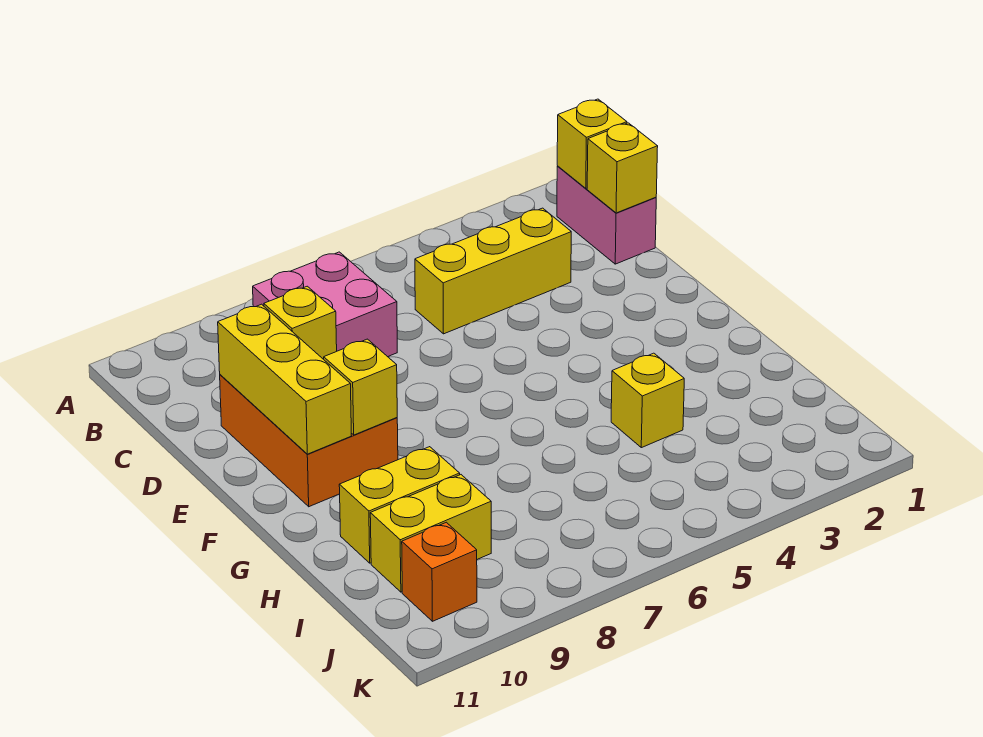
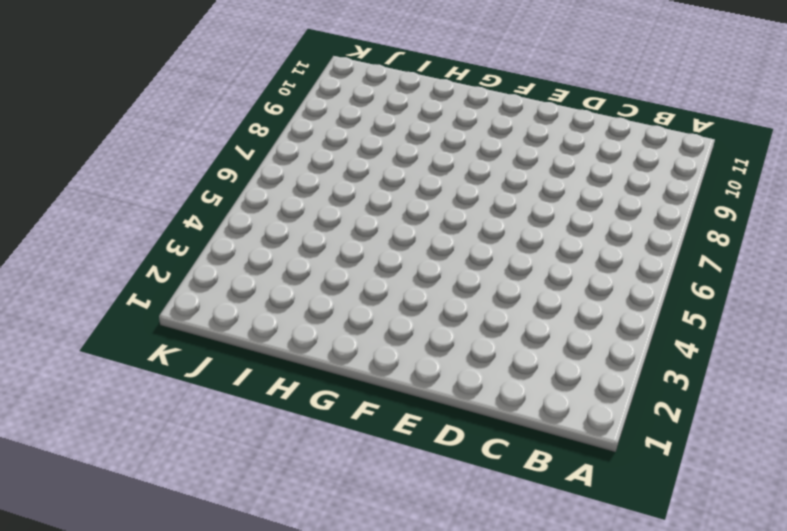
none -> pink brick B1:C1 level 1
none -> pink brick B7:C8 level 1
none -> yellow brick C3:C5 level 1

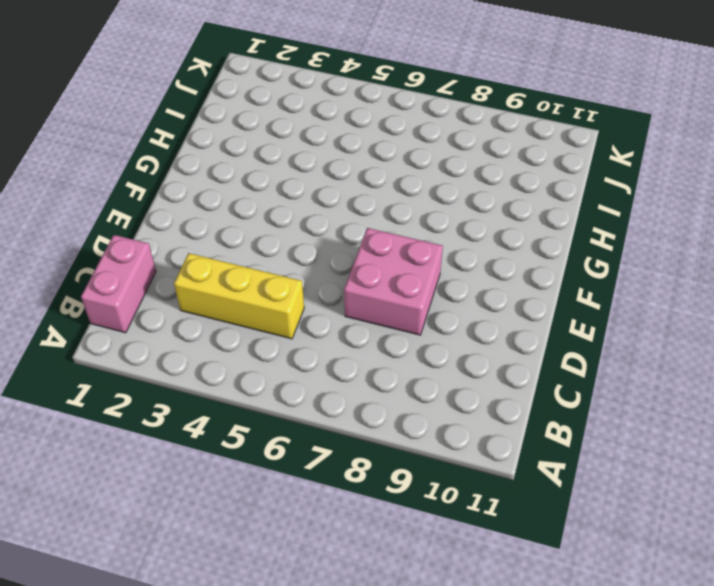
pink brick D7:E8 level 1 -> pink brick B7:C8 level 1
none -> orange brick D9:F10 level 1
none -> yellow brick H4 level 1
none -> yellow brick H9:H10 level 1

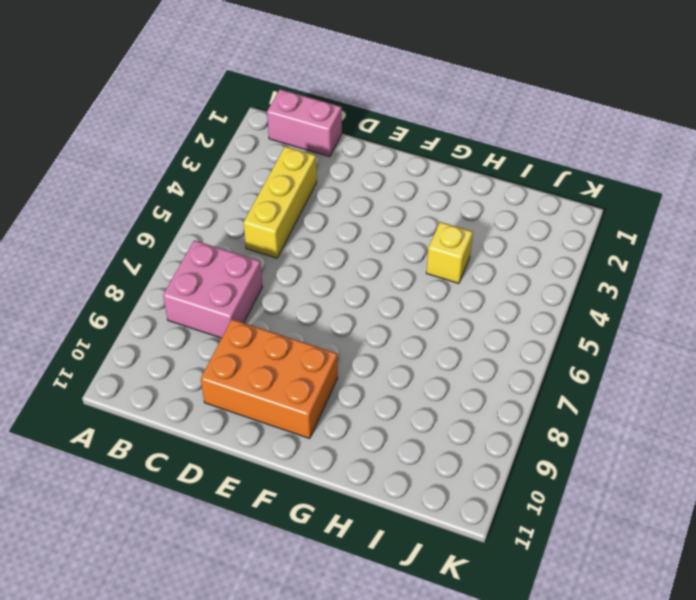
none -> yellow brick H9:H10 level 1
none -> yellow brick I9:I10 level 1
none -> orange brick J10 level 1

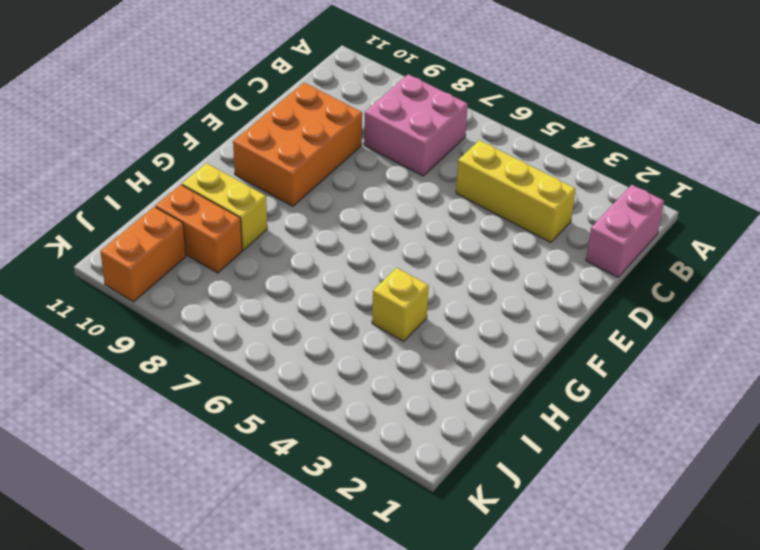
orange brick I9:I10 level 1 -> yellow brick I9:I10 level 1
orange brick J10:K10 level 1 -> orange brick J10 level 1
none -> yellow brick B1 level 2
none -> yellow brick C1 level 2
none -> yellow brick D9 level 2

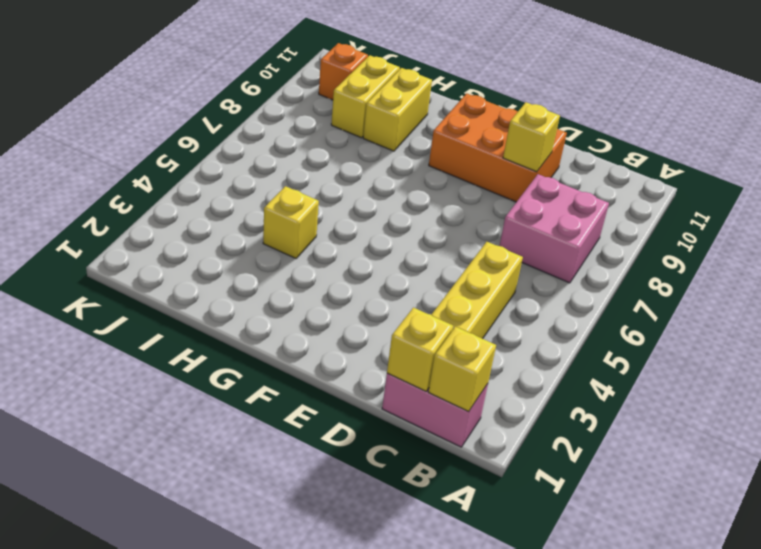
none -> yellow brick D10:F10 level 2
none -> yellow brick F9 level 2

